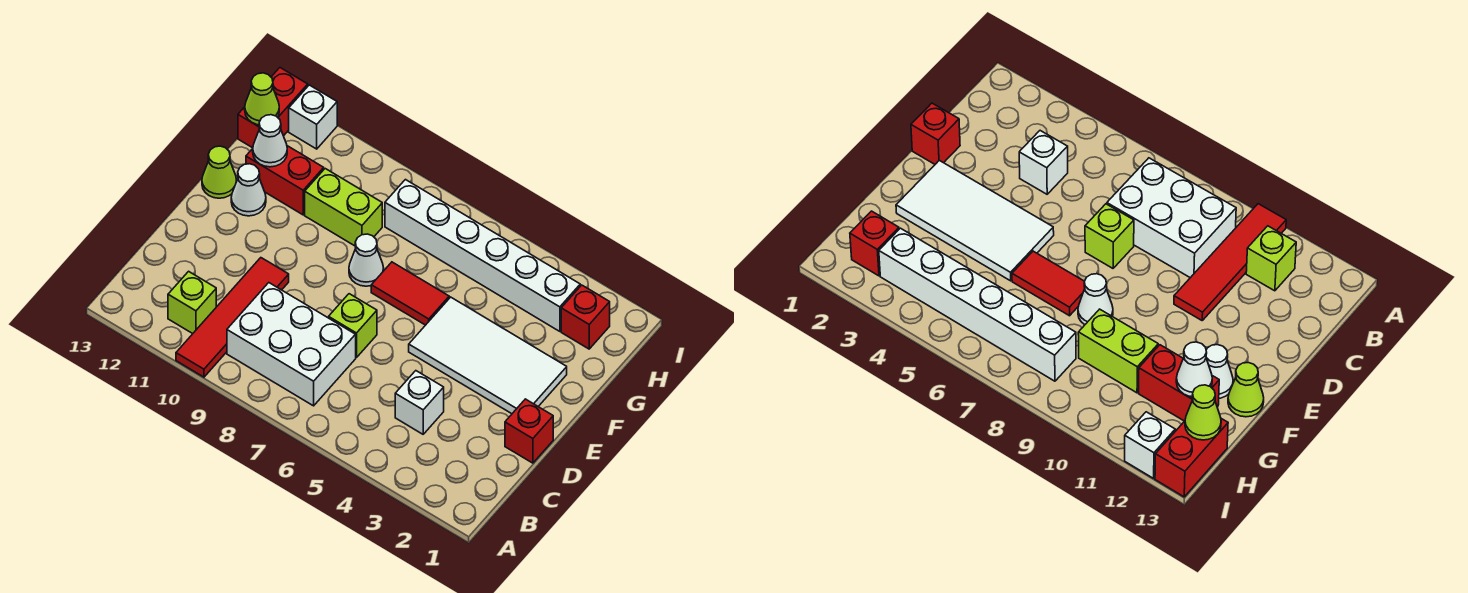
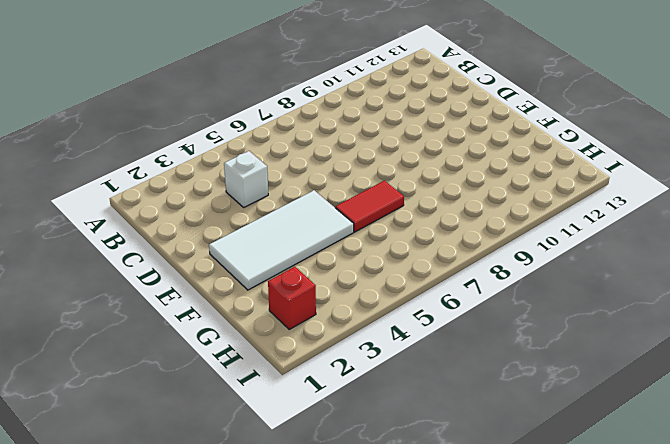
none -> red tile A10:D10 level 1
none -> white brick B7:C9 level 1
none -> lime brick B11 level 1

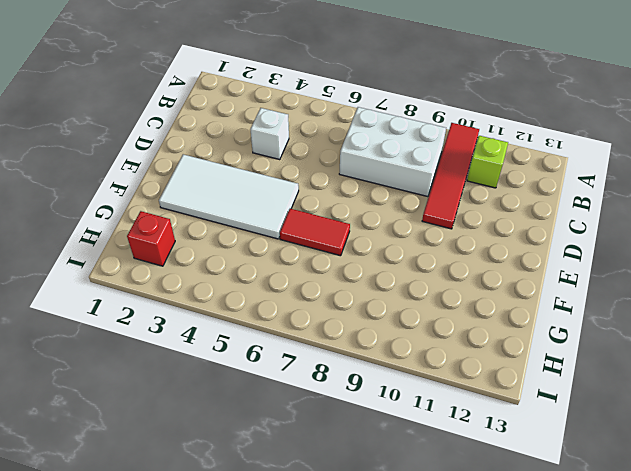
none -> red brick D1 level 1
none -> lime brick D7 level 1
none -> white cone F8 level 1

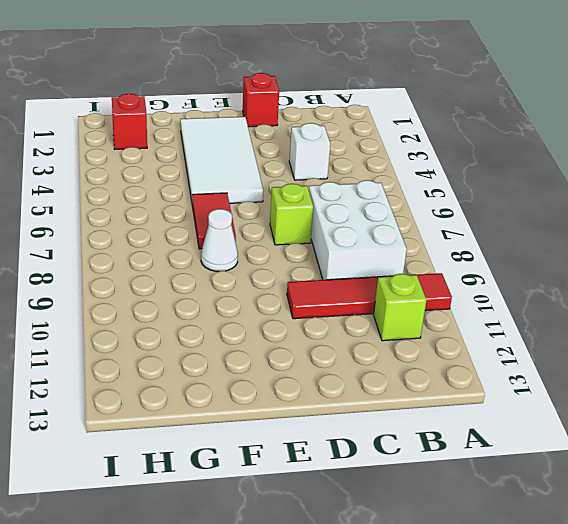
none -> white cone F12 level 1
none -> lime cone F13 level 1
none -> lime brick G9:G10 level 1

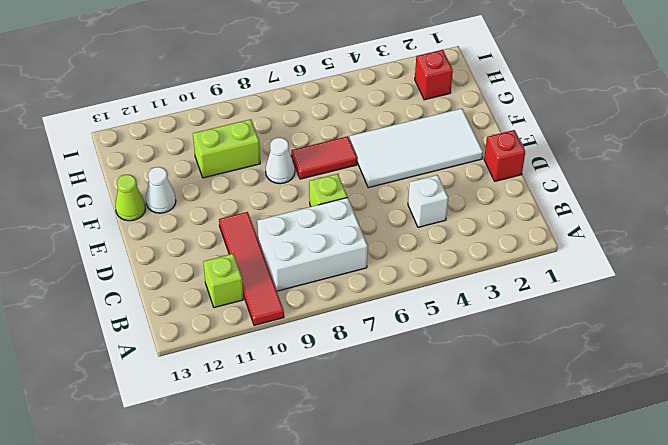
none -> red brick G11:G12 level 1
none -> white brick H3:H8 level 1
none -> red brick H13:I13 level 1

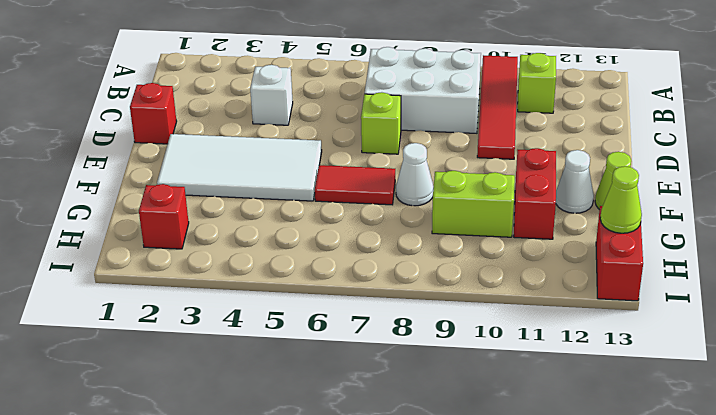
red brick F11:G11 level 1 -> red brick G11:G12 level 1
none -> white brick H3:H8 level 1
none -> white brick I12 level 1
none -> white cone G12 level 2

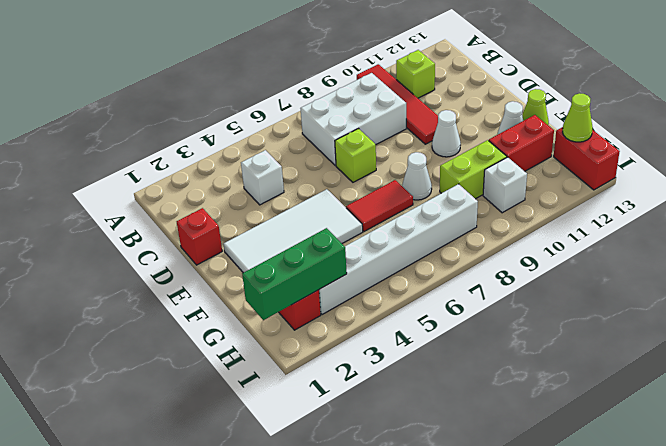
white cone E10 level 1 -> white cone G12 level 2
green brick H1:H3 level 2 -> none
white brick H10 level 1 -> white brick I12 level 1

